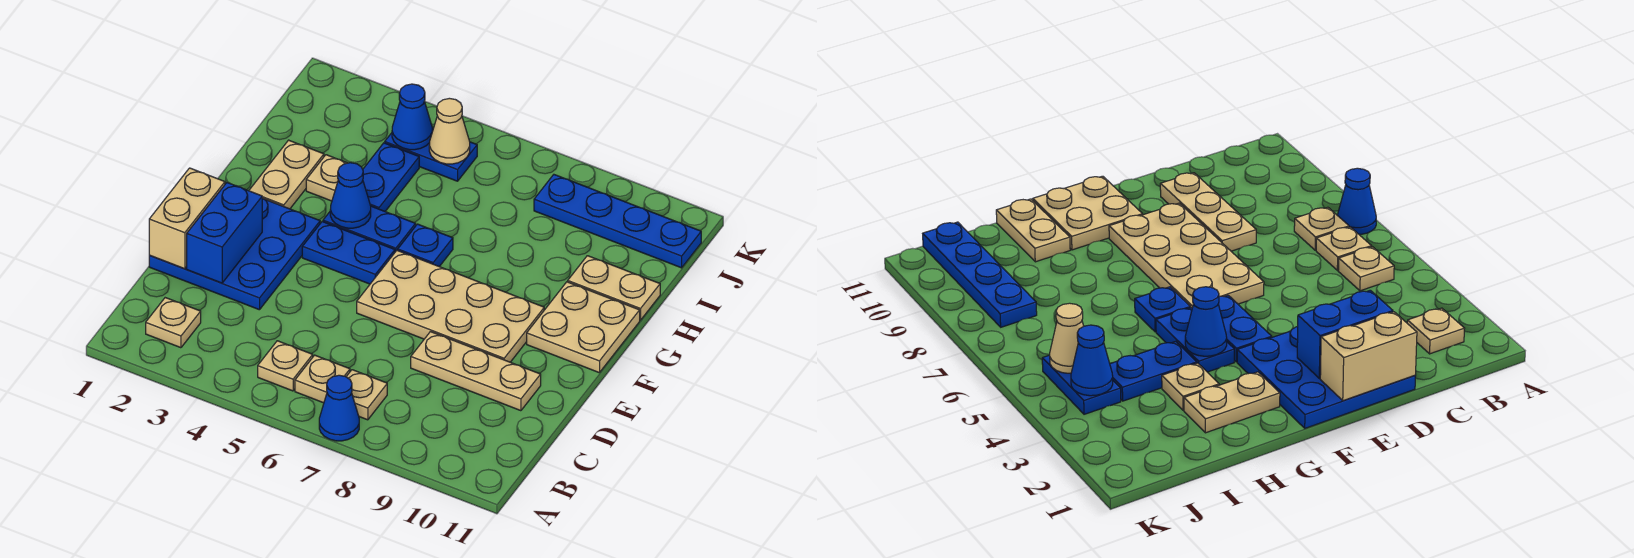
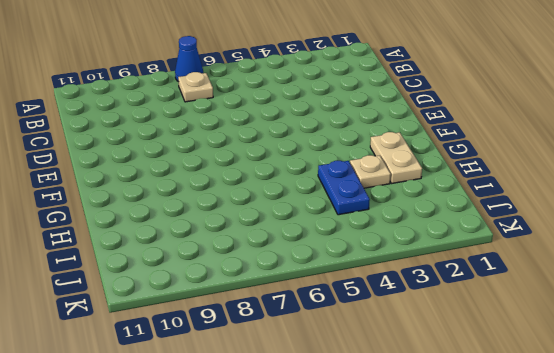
none -> tan plate B2 level 1
none -> tan plate B5 level 1
none -> tan plate B6 level 1

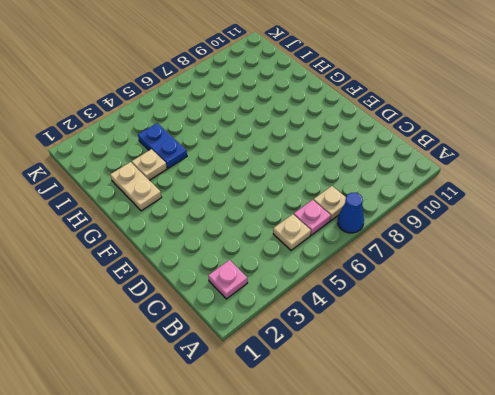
pink plate B2 level 1 -> tan plate B2 level 1
pink plate B6 level 1 -> tan plate B6 level 1
none -> blue plate D1:F3 level 1
none -> tan plate D8:D10 level 1
none -> tan plate E6:F9 level 1

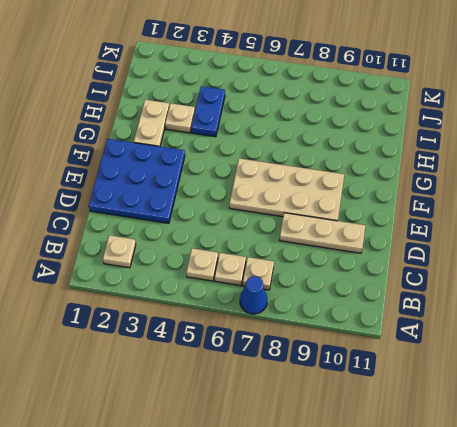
none -> blue plate F4:F5 level 1
none -> tan plate F10:G11 level 1
none -> blue plate G4:G5 level 1

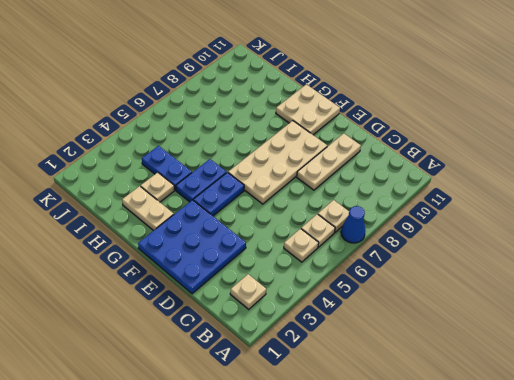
none -> blue plate G6 level 1
none -> tan plate H10:H11 level 1
none -> blue plate J4:J5 level 1

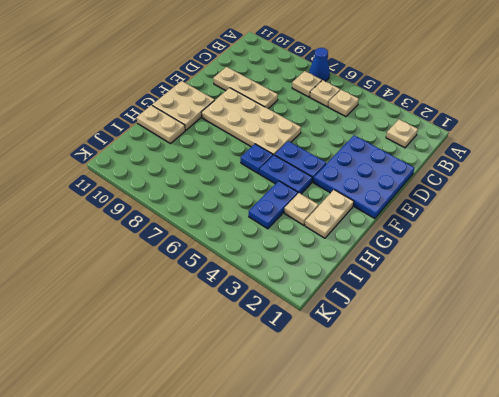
none -> blue plate J4:J5 level 1
none -> blue plate J8:J11 level 1
none -> tan brick D1:E1 level 2

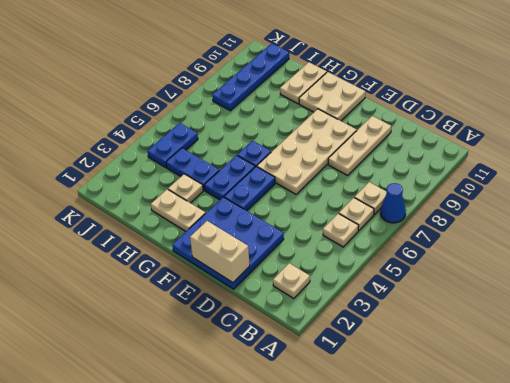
none -> blue brick D2:E2 level 2
none -> blue cone G4 level 2
none -> blue cone J4 level 2

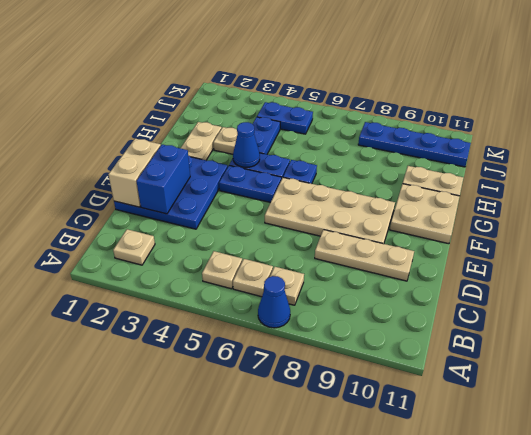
none -> blue cone J4 level 2
none -> tan cone J5 level 2

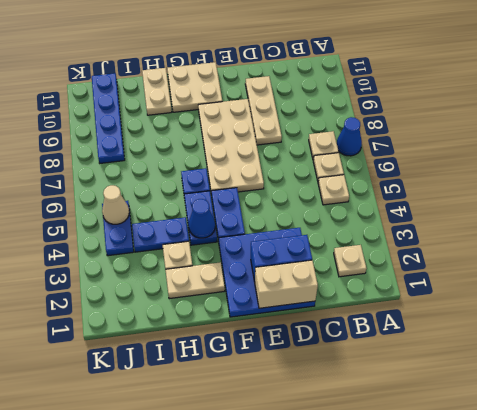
none -> blue cone J4 level 2

